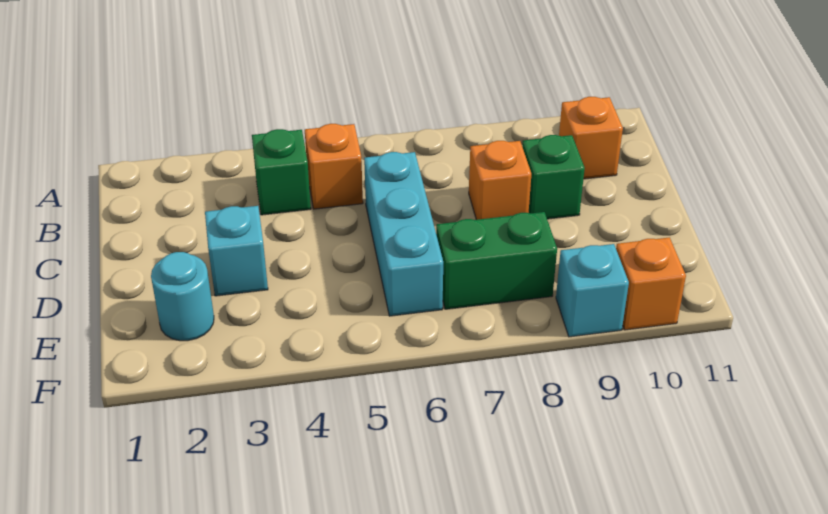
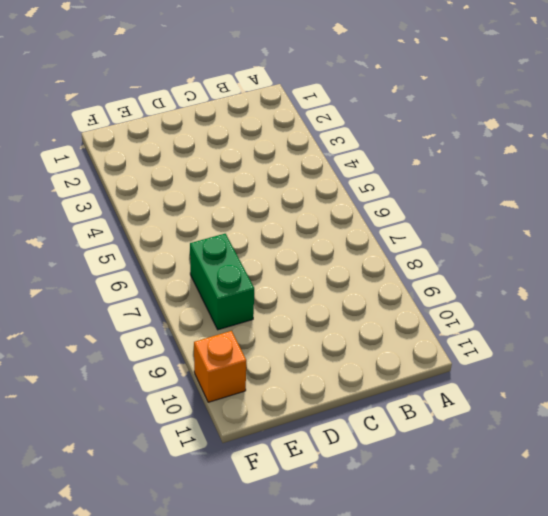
none -> green brick B4 level 1
none -> orange brick B5 level 1

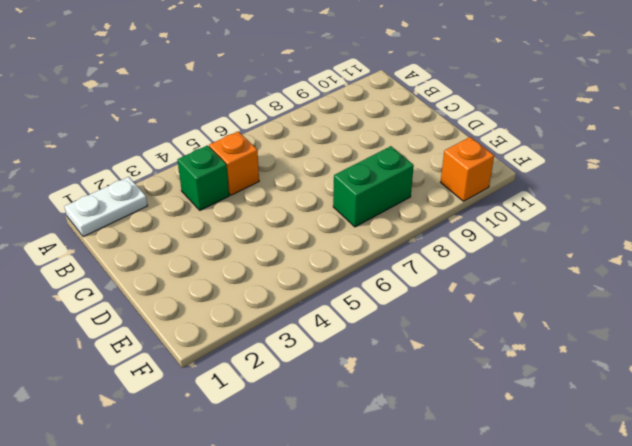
white plate A1:A2 level 1 -> none
none -> orange brick B10 level 1
none -> cyan brick C6:E6 level 1

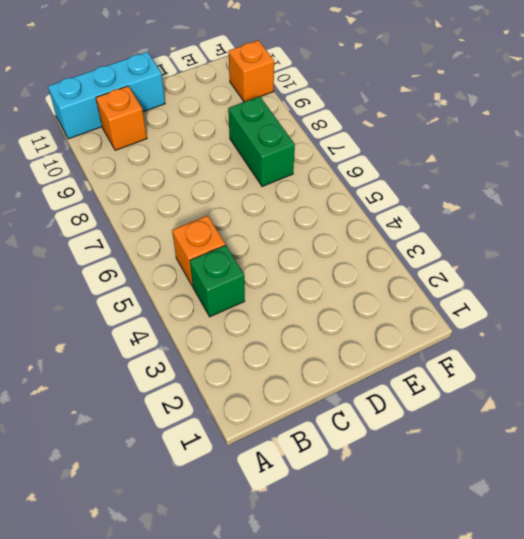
cyan brick A11:C11 level 1 -> cyan brick C6:E6 level 1
none -> orange brick C8 level 1
none -> green brick C9 level 1

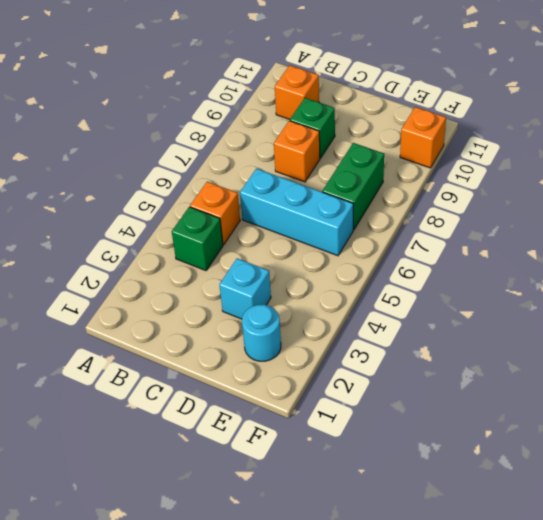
none -> cyan brick F9 level 1

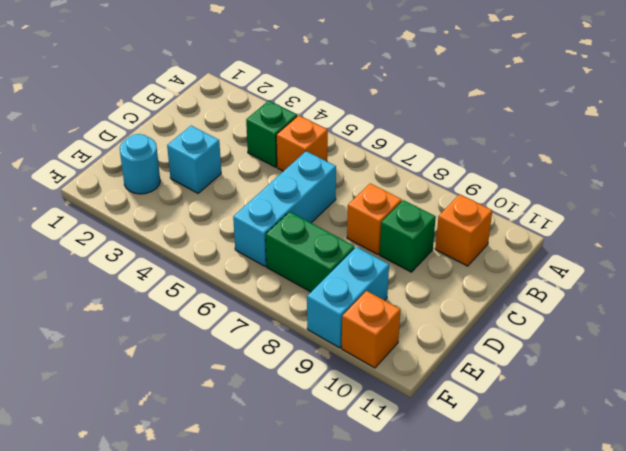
cyan brick E9:F9 level 1 -> cyan brick F9 level 1

